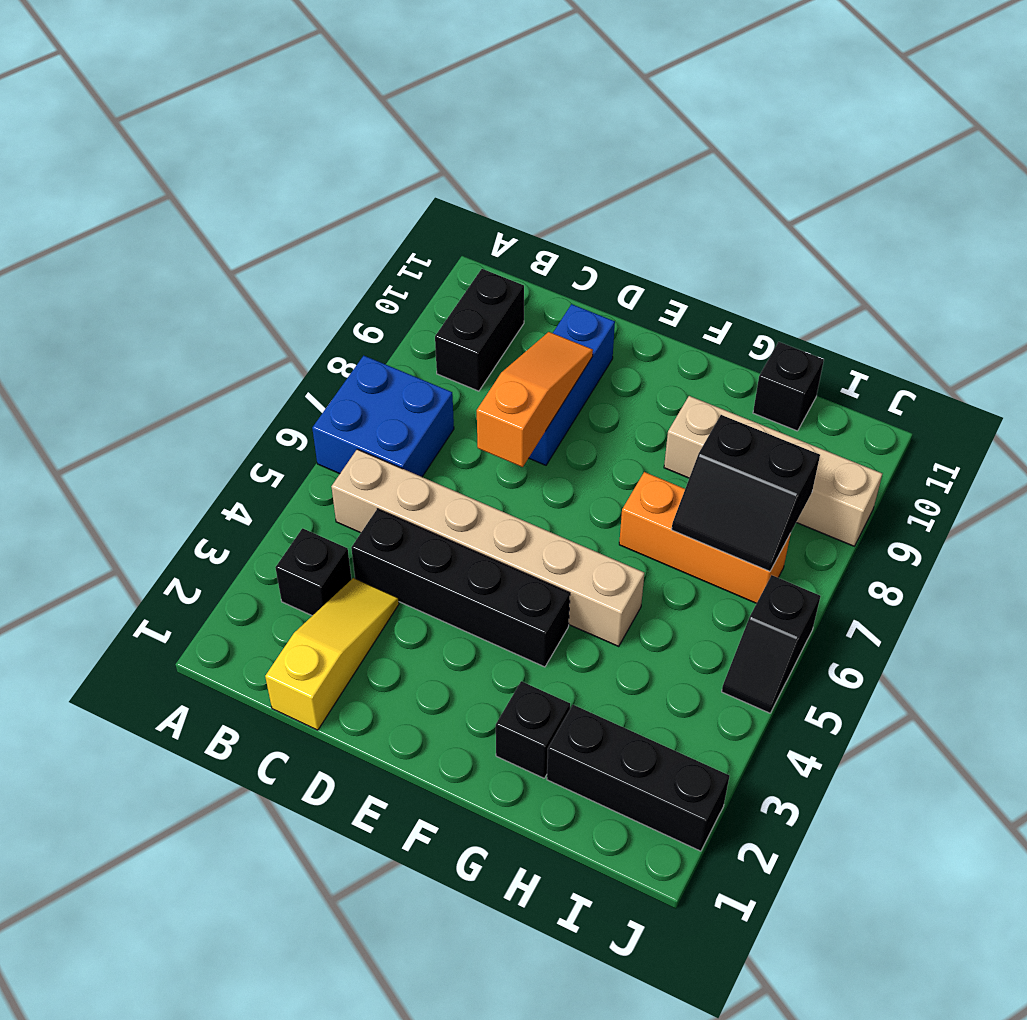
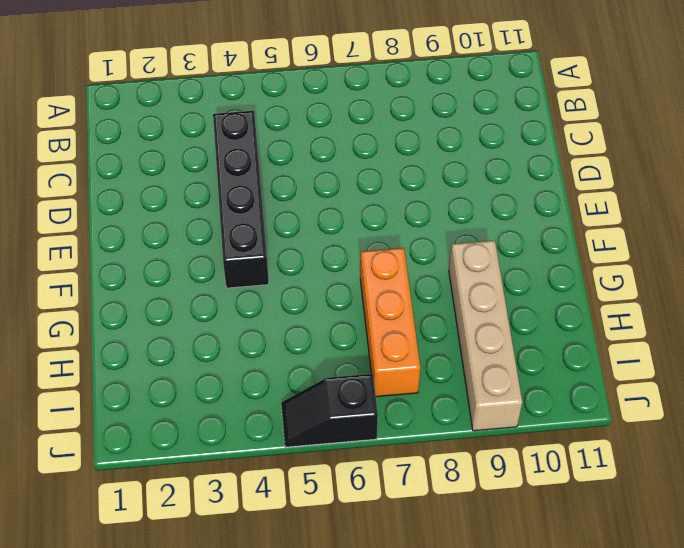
none -> blue brick A6:B7 level 1
none -> black brick B3 level 1
none -> tan brick B5:G5 level 1

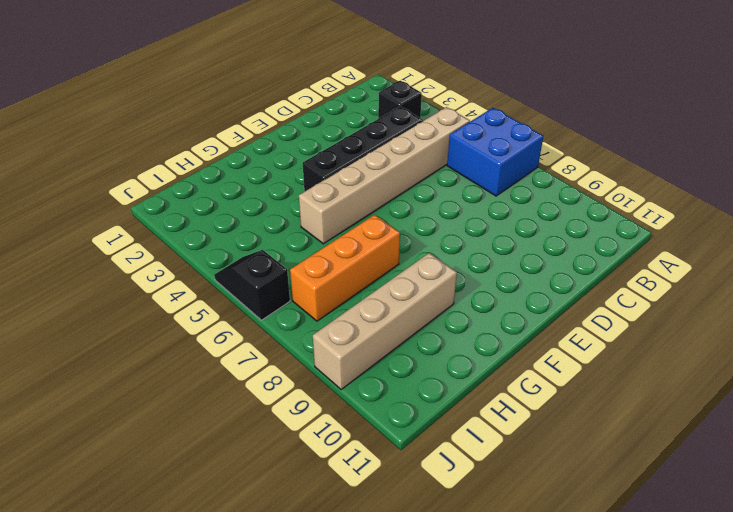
none -> black brick B9:B10 level 1
none -> yellow slope C1:C3 level 1 top 1
none -> blue brick D8:D10 level 1

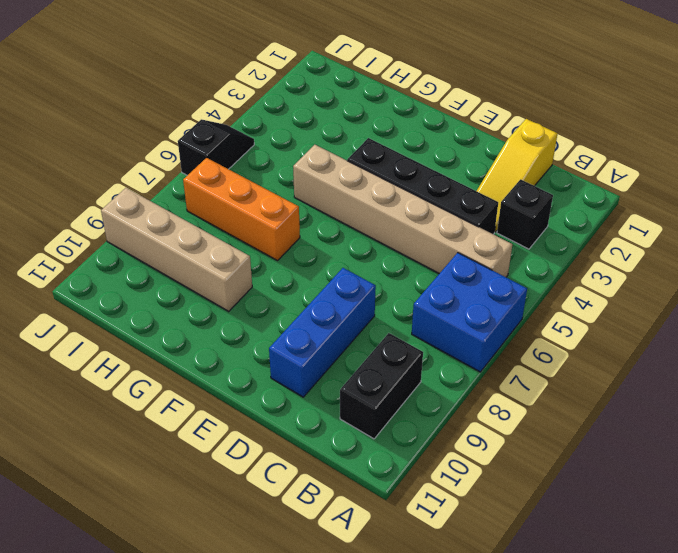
none -> black brick G2 level 1
none -> black brick H2:J2 level 1
none -> black brick H11 level 1

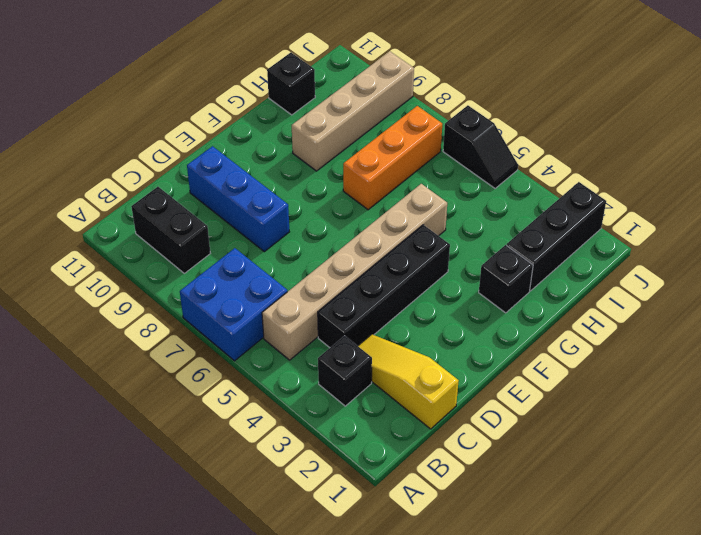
none -> orange slope D7:D9 level 2 top 7
none -> black slope H7:I8 level 2 top 8

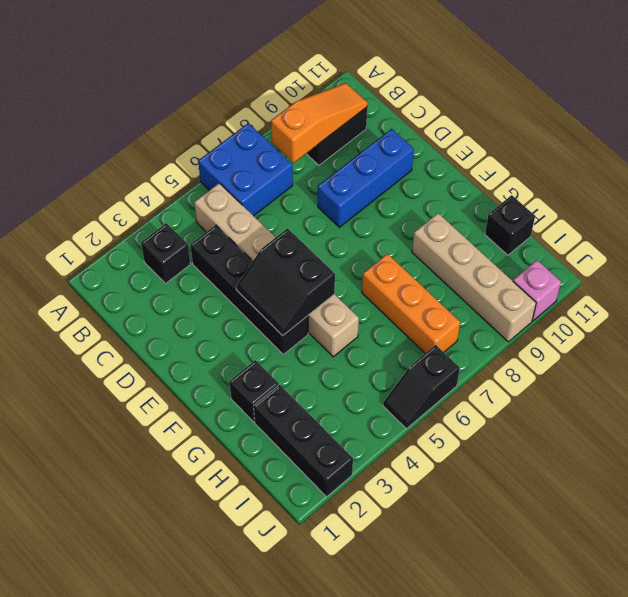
orange slope B8:B10 level 2 top 8 -> orange slope D7:D9 level 2 top 7
black slope E4:F5 level 2 top 5 -> black slope H7:I8 level 2 top 8
pink brick J10 level 1 -> none
none -> yellow slope C1:C3 level 1 top 1

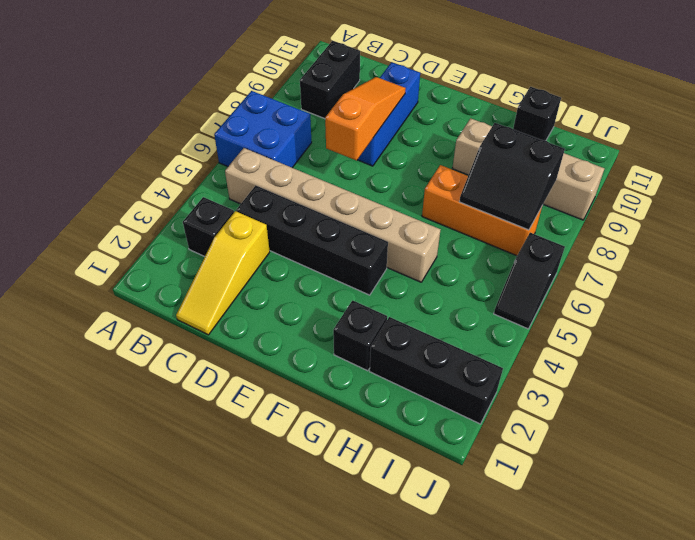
yellow slope C1:C3 level 1 top 3 -> yellow slope C1:C3 level 1 top 1

